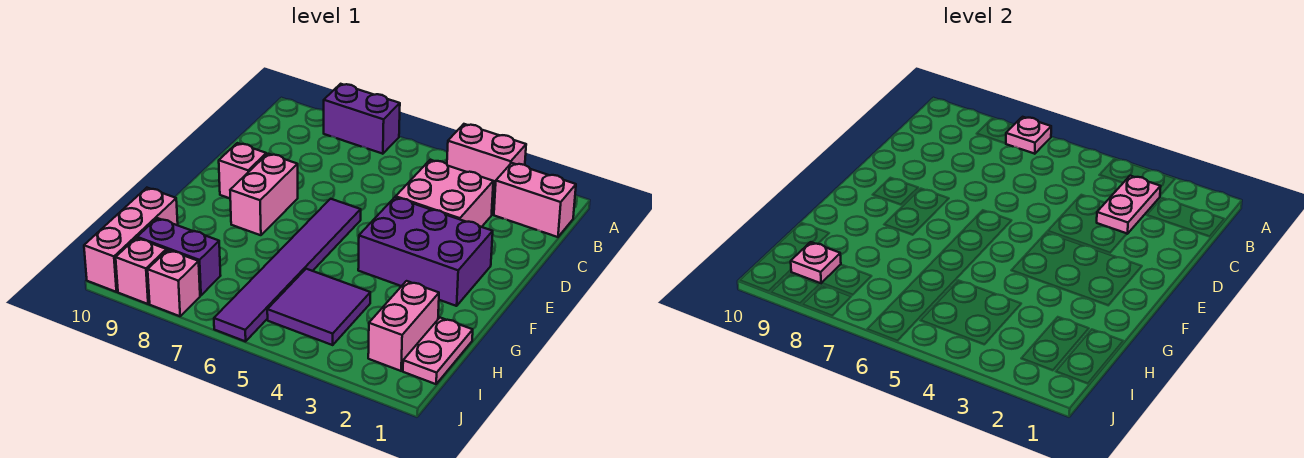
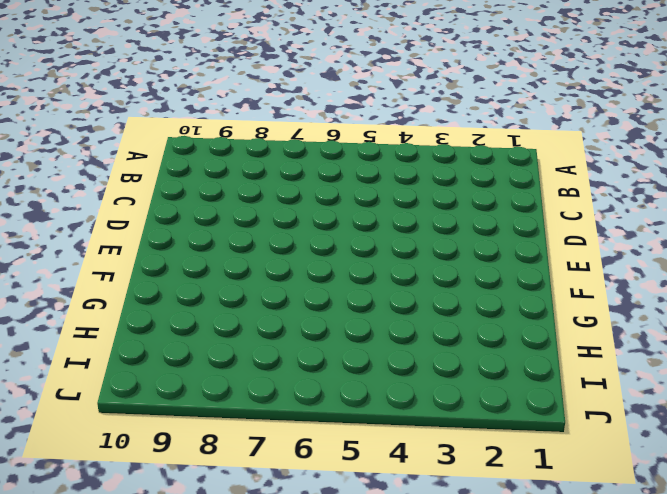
none -> pink brick A3:A4 level 1
none -> purple brick A7:A8 level 1
none -> pink brick B1:B2 level 1

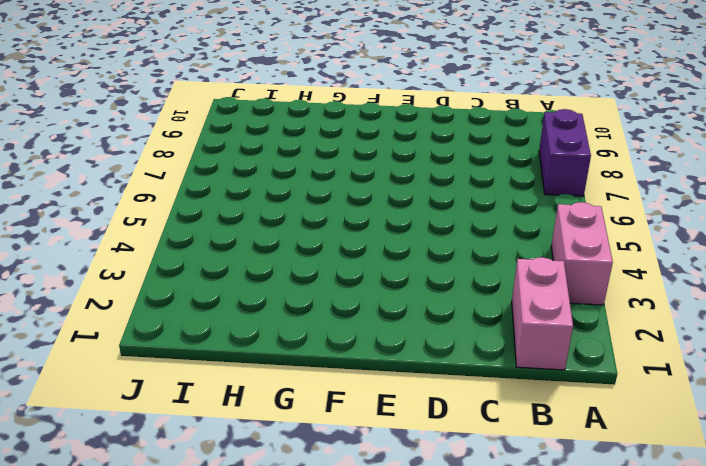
none -> pink brick C3:D4 level 1
none -> purple brick E2:F4 level 1
none -> purple tile E6:J6 level 1

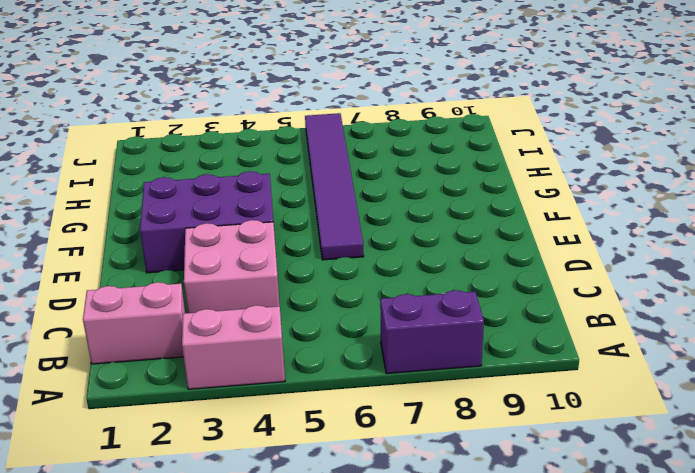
none -> pink brick E8:F8 level 1
none -> pink brick E9 level 1
none -> pink plate H1:I1 level 1

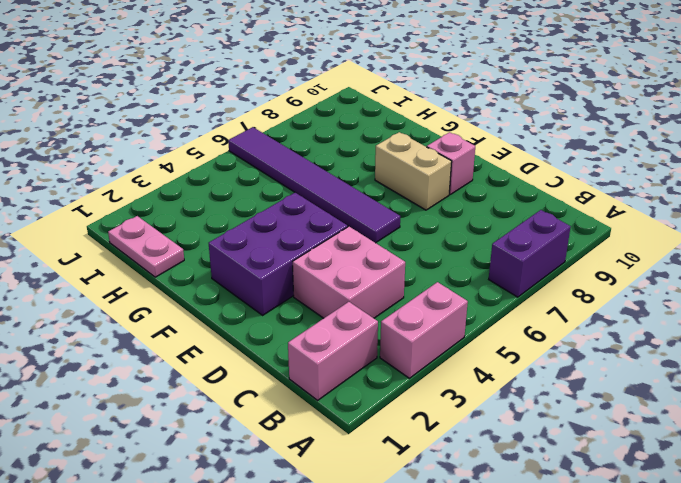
tan brick E8:F8 level 1 -> pink brick E8:F8 level 1
none -> pink brick H2:I2 level 1
none -> purple tile H4:I5 level 1
none -> pink brick H10:J10 level 1

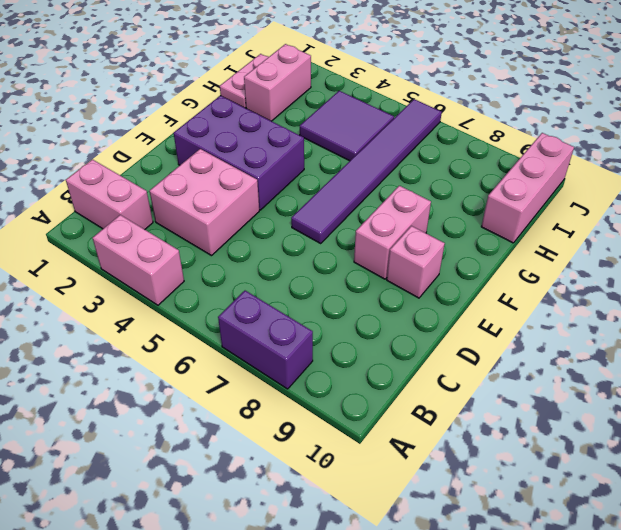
none -> purple brick I8:I9 level 1
none -> pink brick J8 level 1
none -> pink brick J9 level 1

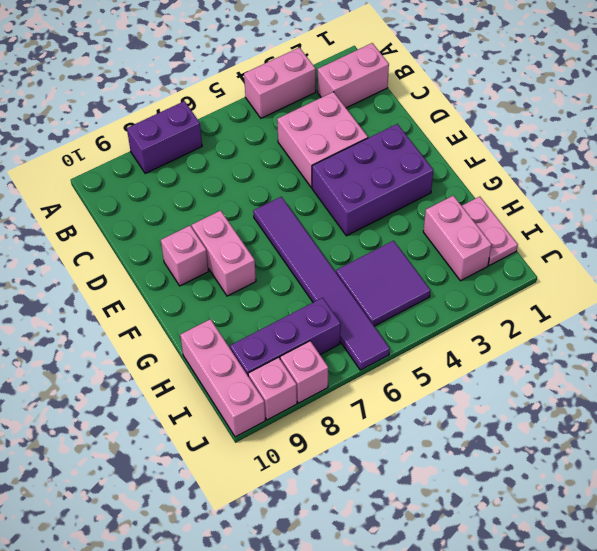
purple brick I7:I9 level 1 -> purple brick I8:I9 level 1
none -> pink plate A7 level 2
none -> pink plate B3:C3 level 2
none -> pink plate I9 level 2

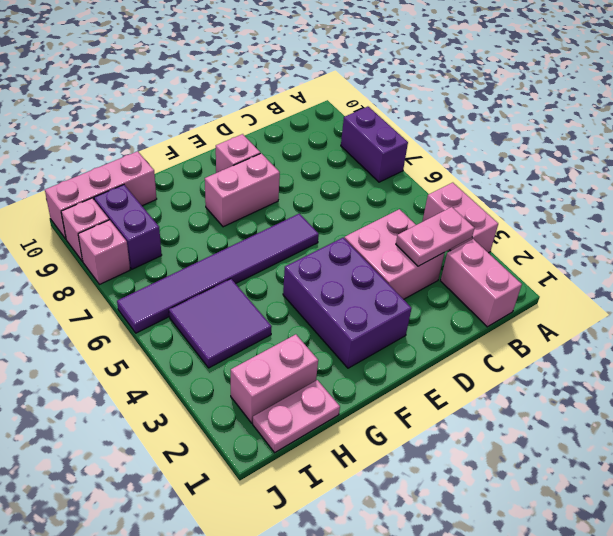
none -> pink plate A7 level 2
none -> pink plate I9 level 2

